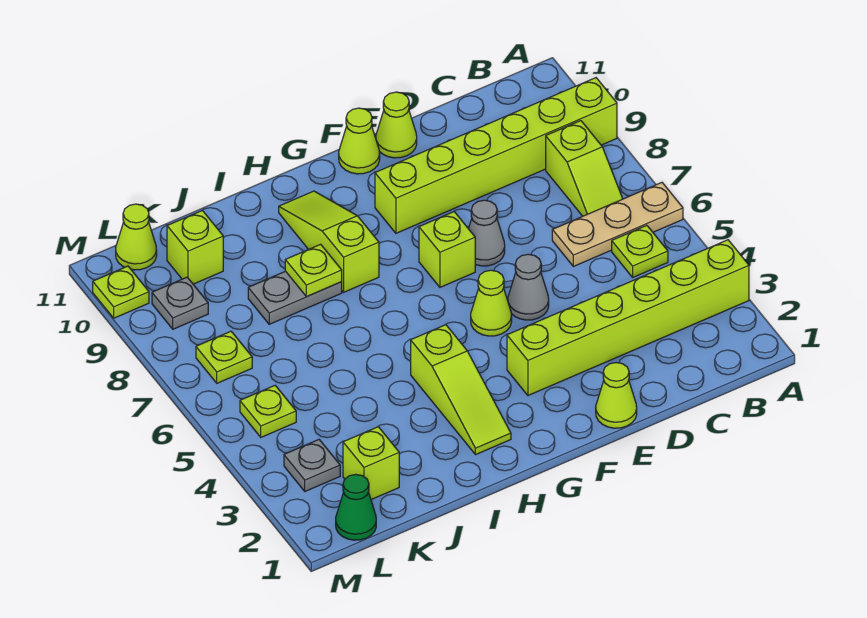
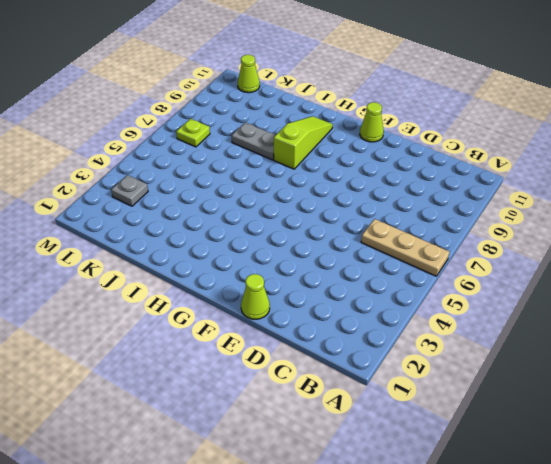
none -> lime brick A3:F3 level 1
none -> lime brick A9:F9 level 1
none -> lime plate B5 level 1

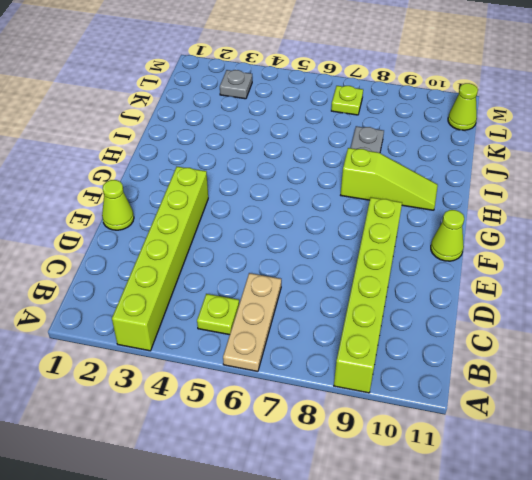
none -> lime slope B7:B8 level 1 top 8
none -> grey cone E5 level 1
none -> grey cone E7 level 1

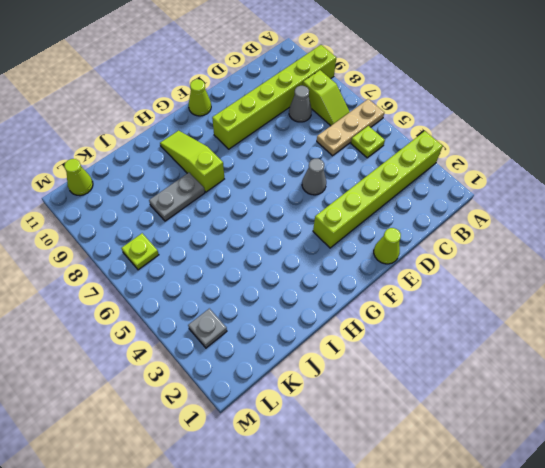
grey cone C8 level 1 -> grey cone E7 level 1
none -> lime cone E11 level 1
none -> lime cone F5 level 1
none -> lime brick F7 level 1

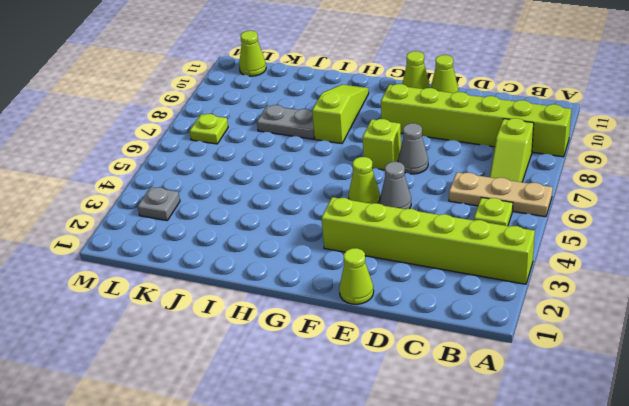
none -> lime slope H2:H4 level 1 top 4
none -> lime brick K2 level 1
none -> lime brick K10 level 1

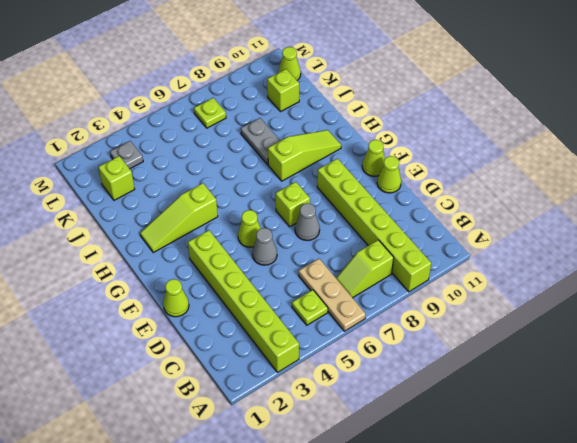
none -> green cone L1 level 1
none -> lime plate L5 level 1
none -> grey plate L9 level 1

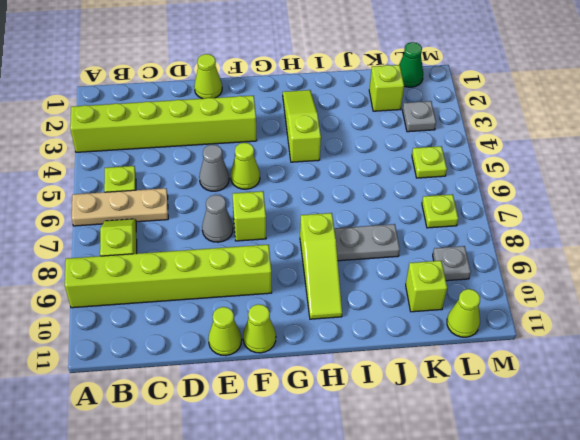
none -> lime plate M10 level 1
none -> lime plate I8 level 2

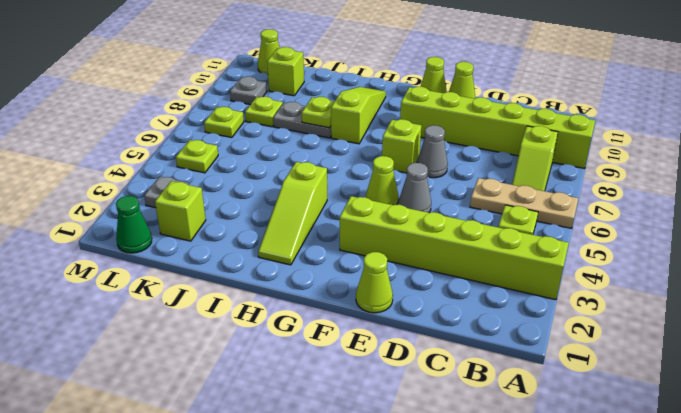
lime plate K8 level 1 -> lime plate M10 level 1

